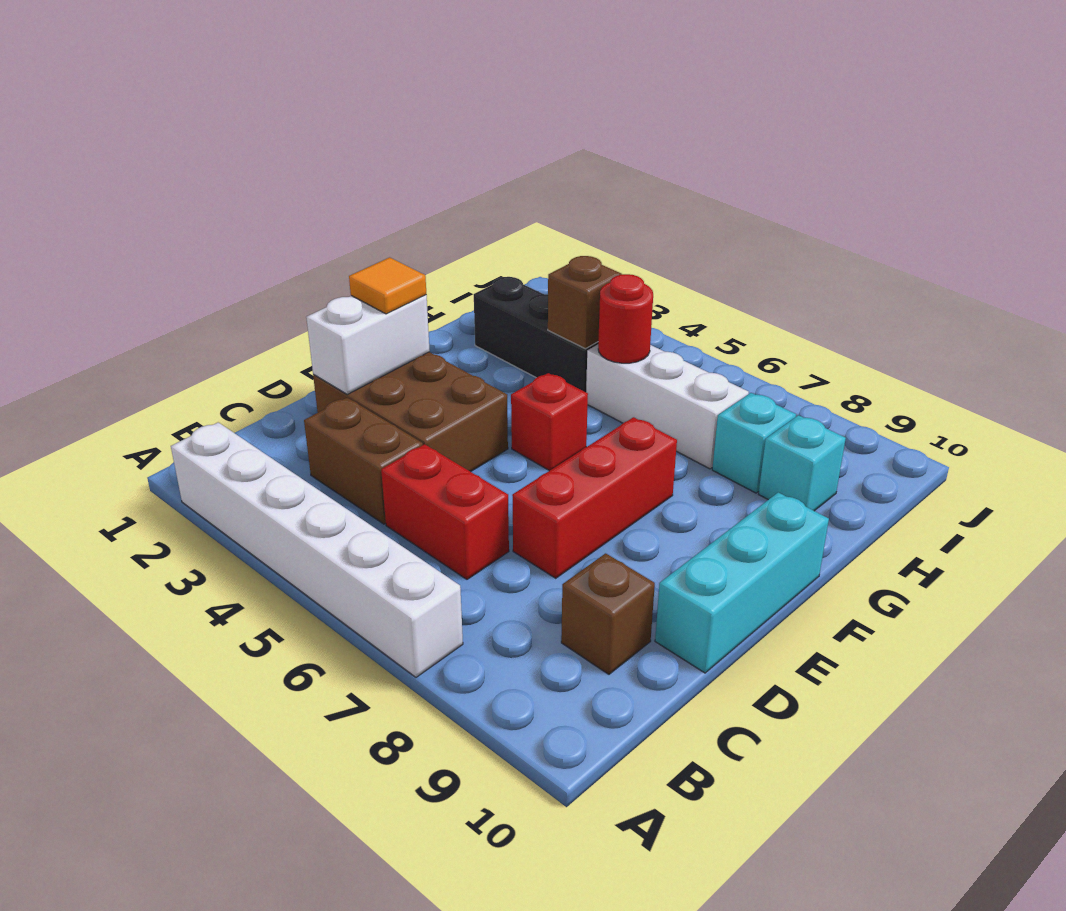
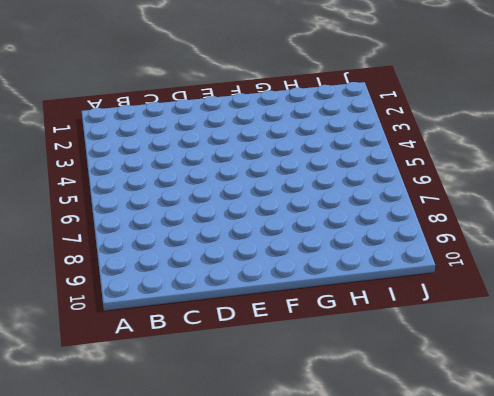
none -> white brick A2:A7 level 1
none -> brown brick C3:C4 level 1
none -> red brick C5:C6 level 1

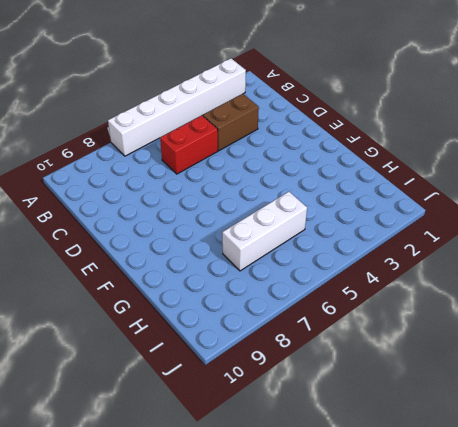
none -> brown brick C9 level 1
none -> brown brick D2:E4 level 1
none -> red brick D7:F7 level 1

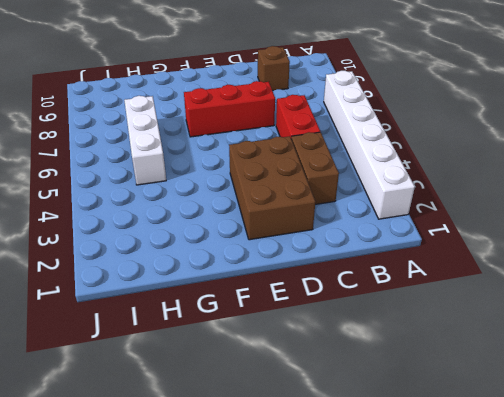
none -> cyan brick D10:F10 level 1
none -> red brick F5 level 1
none -> black brick H2:H4 level 1

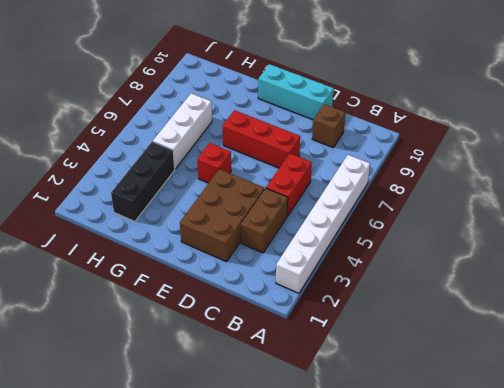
none -> cyan brick H8 level 1
none -> cyan brick H9 level 1
none -> white brick D2:E2 level 2

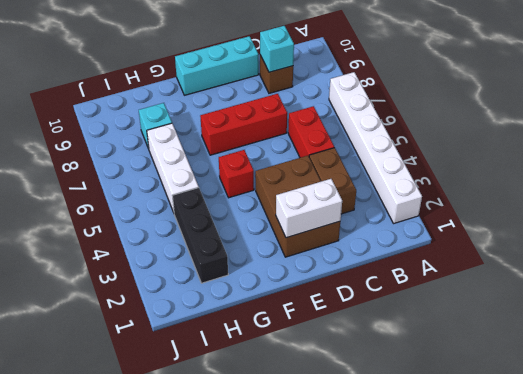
cyan brick C9 level 2 -> cyan brick H9 level 1
none -> brown brick H4 level 2
none -> red round brick H5 level 2
none -> orange tile E2 level 3

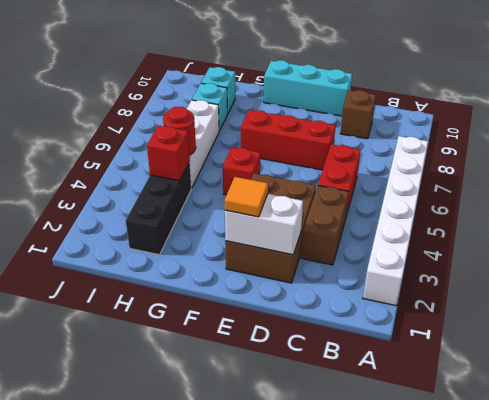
red brick H4 level 2 -> brown brick H4 level 2

